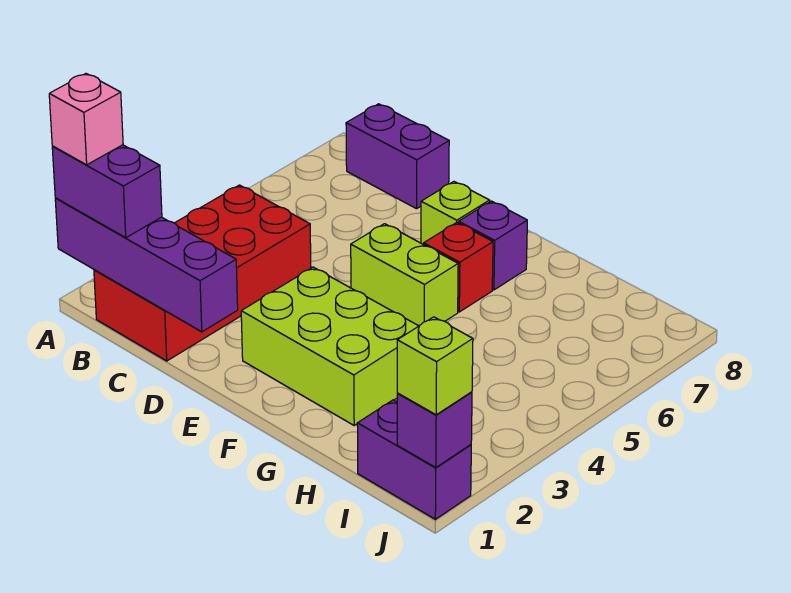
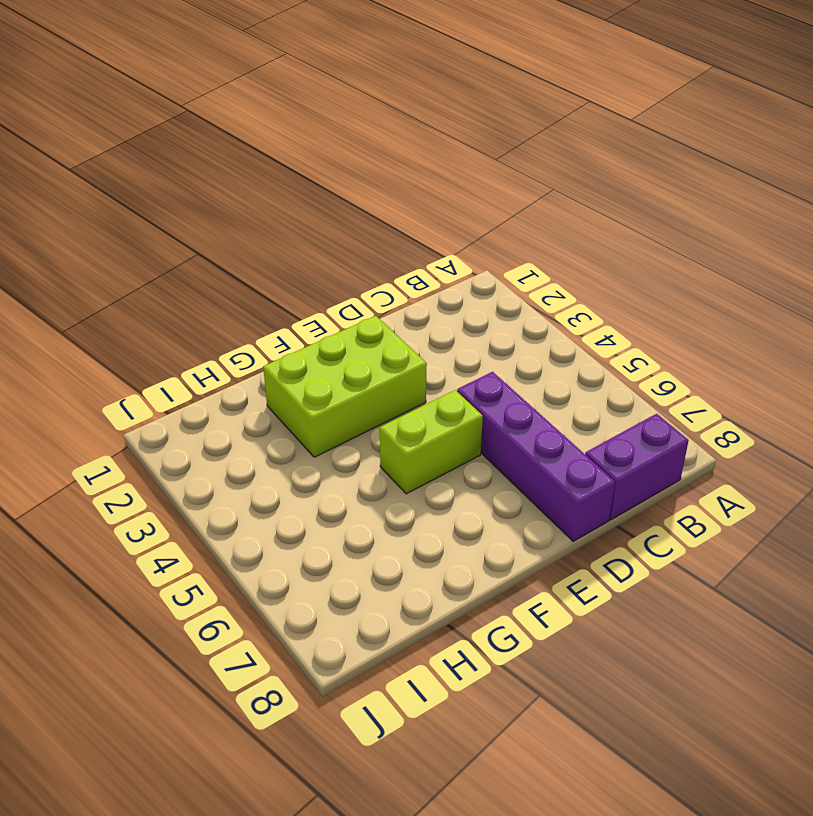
purple brick D5:D8 level 1 -> purple brick A1:D1 level 2
none -> red brick B1:C4 level 1
none -> lime brick E7 level 1
none -> red brick F6 level 1

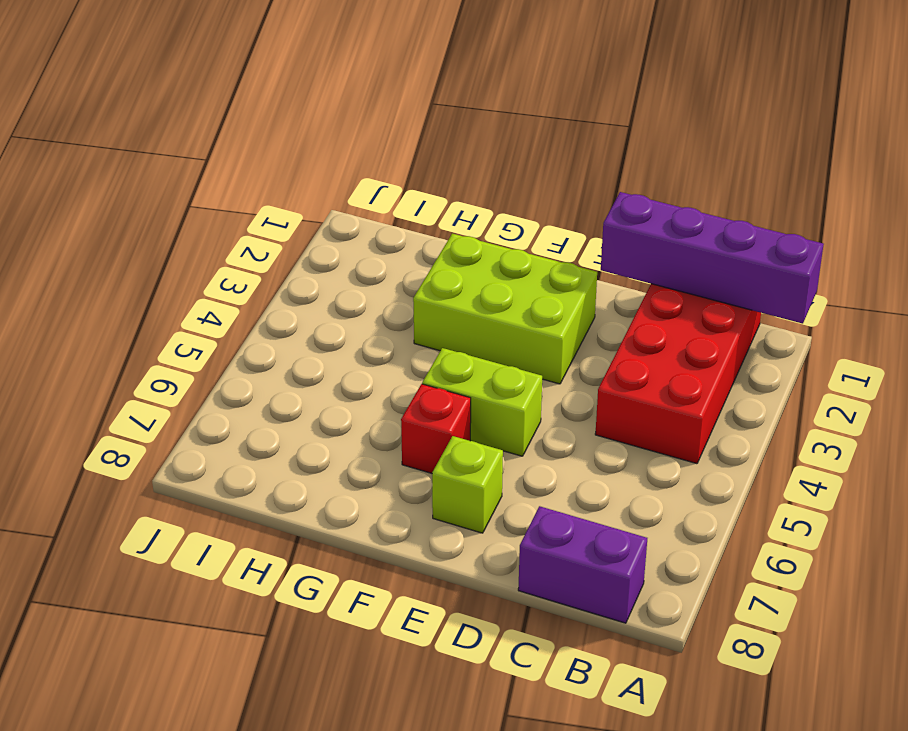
none -> purple brick F7 level 1
none -> purple brick I1:J1 level 1
none -> purple brick J1 level 2

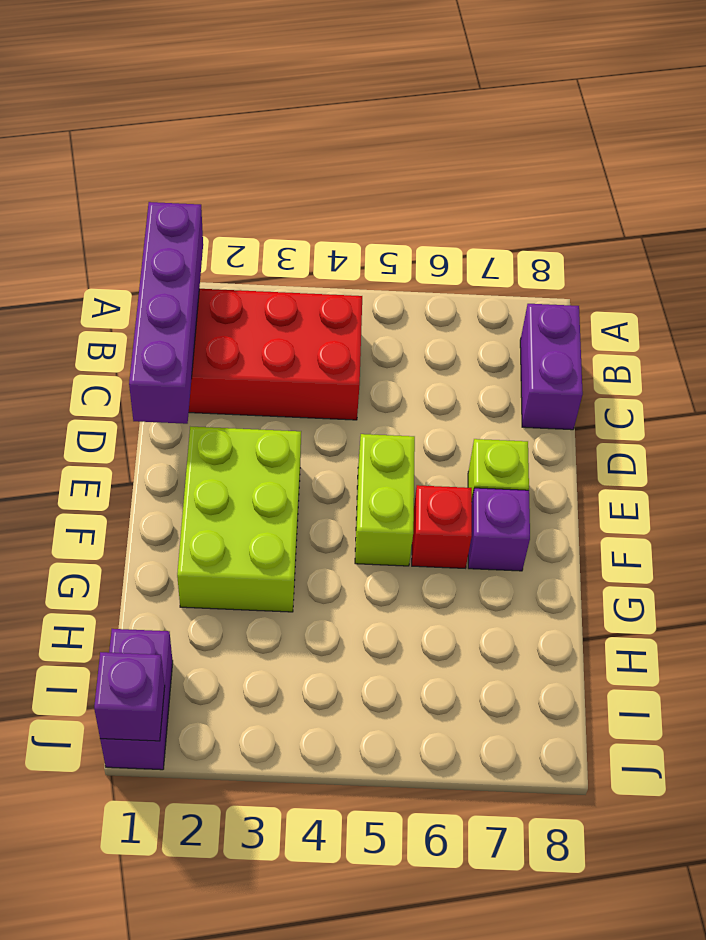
none -> purple brick A1:B1 level 3
none -> lime brick J1 level 3
none -> pink brick A1 level 4

